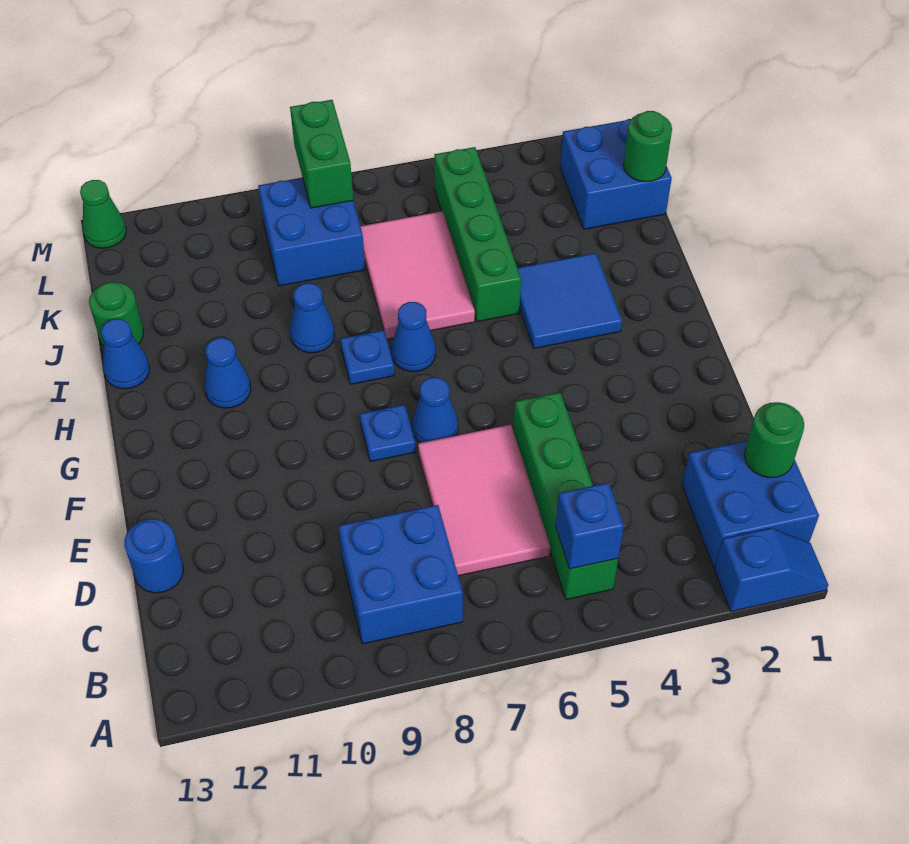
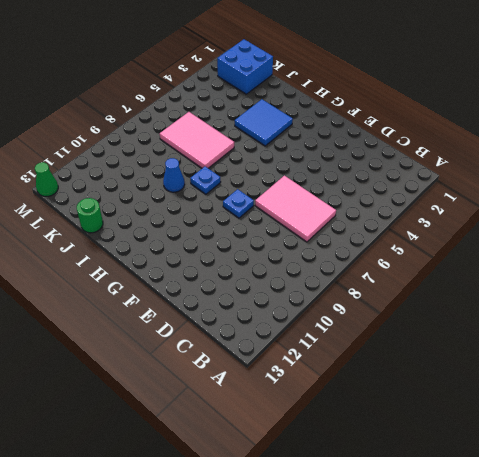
none -> blue slope A1:A2 level 1 top 2
none -> blue brick B1:C2 level 1
none -> green brick B5:E5 level 1

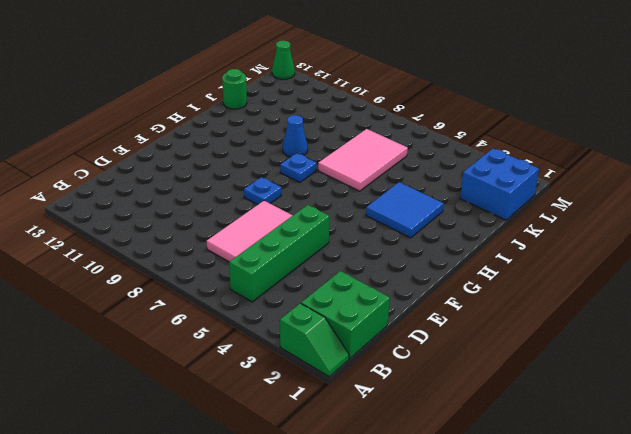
green slope A1:A2 level 1 top 2 -> blue slope A1:A2 level 1 top 2
green brick B1:C2 level 1 -> blue brick B1:C2 level 1
none -> blue brick B8:C9 level 1
none -> blue round brick D13 level 1
none -> blue cone F7 level 1

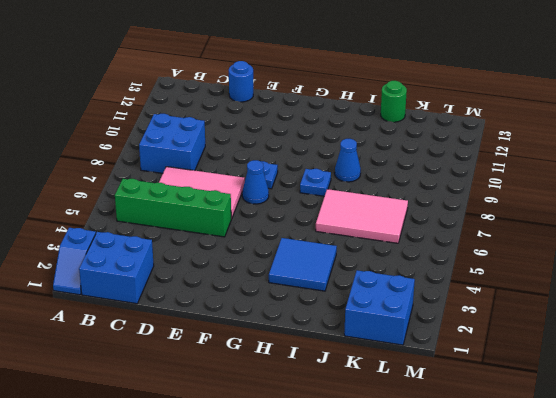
none -> blue cone H7 level 1
none -> blue cone H11 level 1
none -> green brick I5:L5 level 1

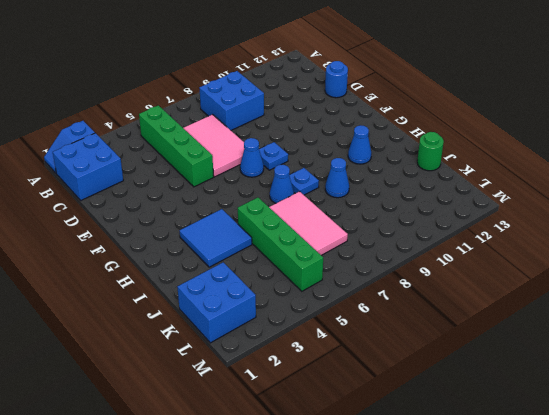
none -> blue cone I13 level 1
none -> blue brick K8:L9 level 1
none -> green cone M13 level 1

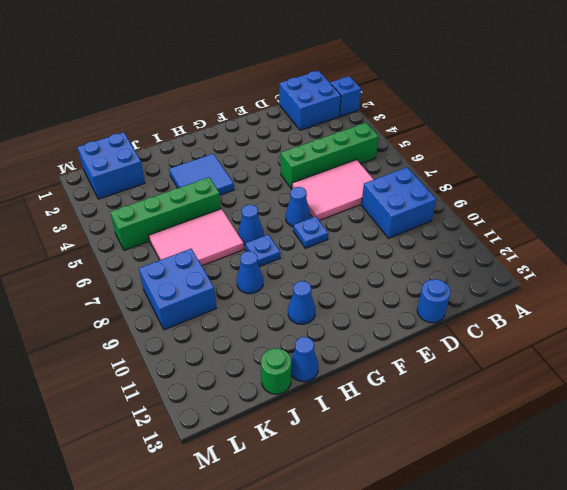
none -> green cone M13 level 1
none -> blue brick B5 level 2
none -> green round brick C1 level 2

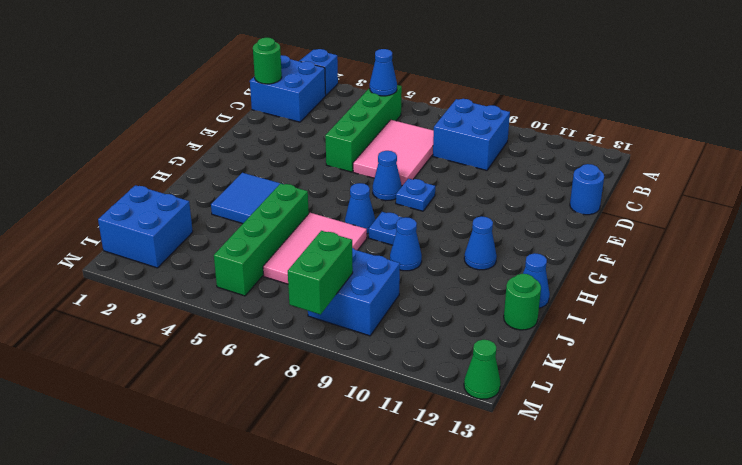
blue cone B5 level 2 -> blue brick B5 level 2
none -> green round brick K1 level 2

